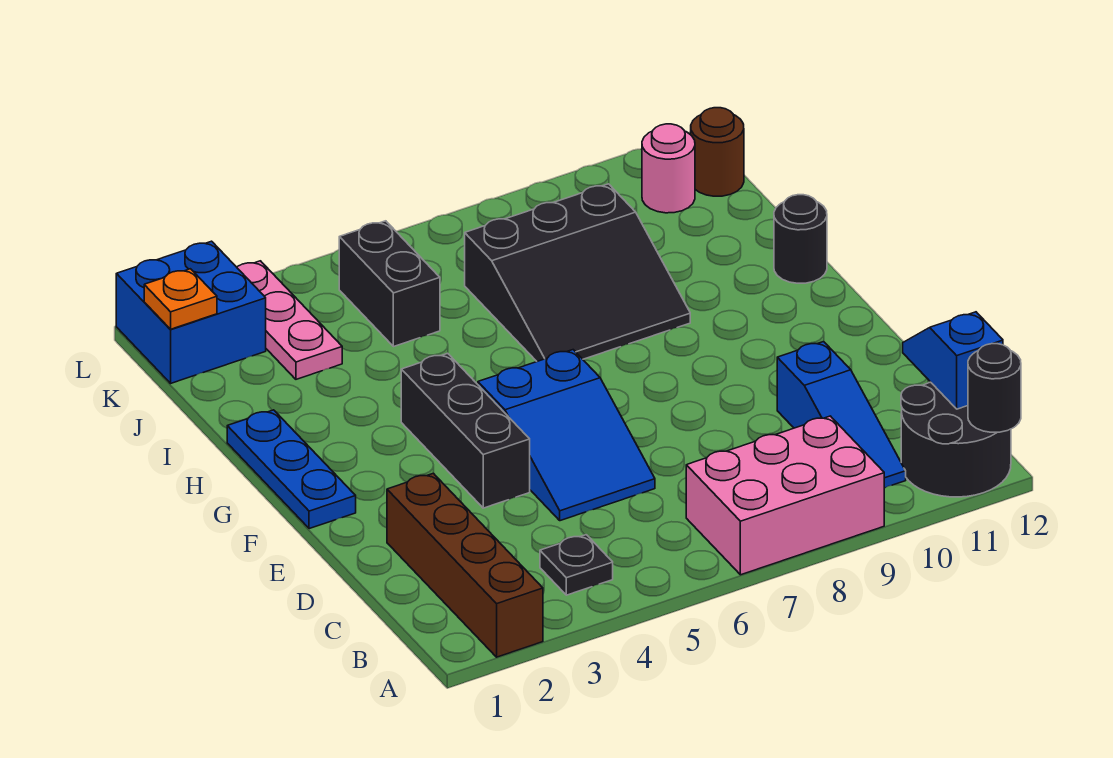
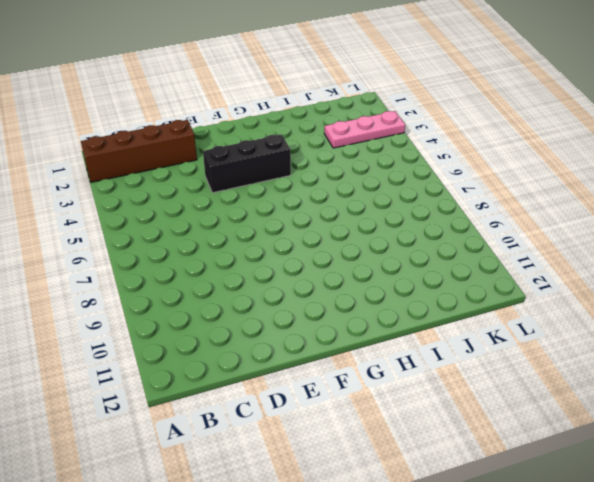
none -> pink brick A7:B9 level 1
none -> black round brick A11:B12 level 1
none -> black plate B4 level 1

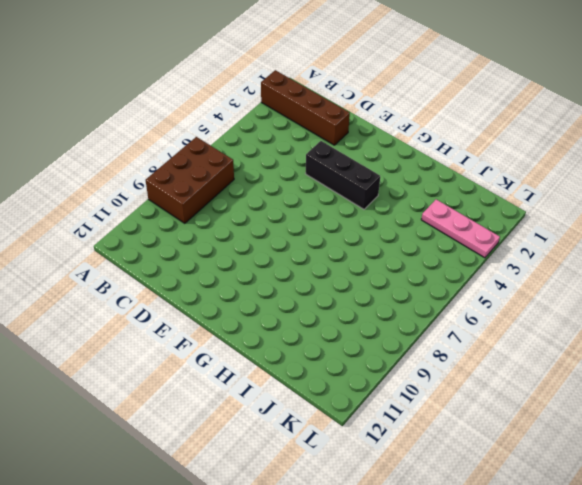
brown brick A7:B9 level 1 -> pink brick A7:B9 level 1
none -> black round brick A11:B12 level 1
none -> black plate B4 level 1
none -> blue slope B10:D10 level 1 top D

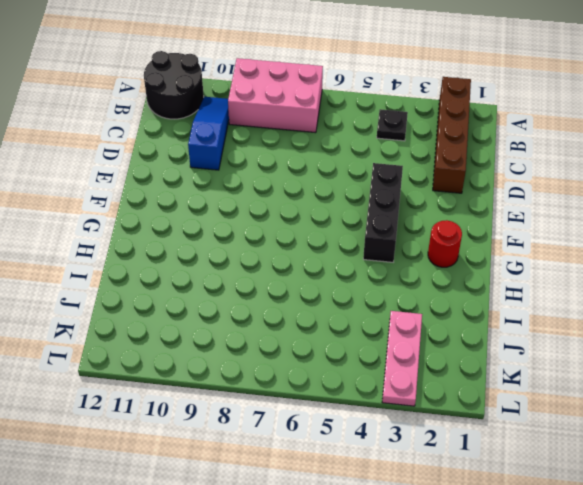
red round brick G2 level 1 -> none
none -> blue slope D5:F6 level 1 top F
none -> blue plate F1:H1 level 1
none -> black slope H7:J9 level 1 top J

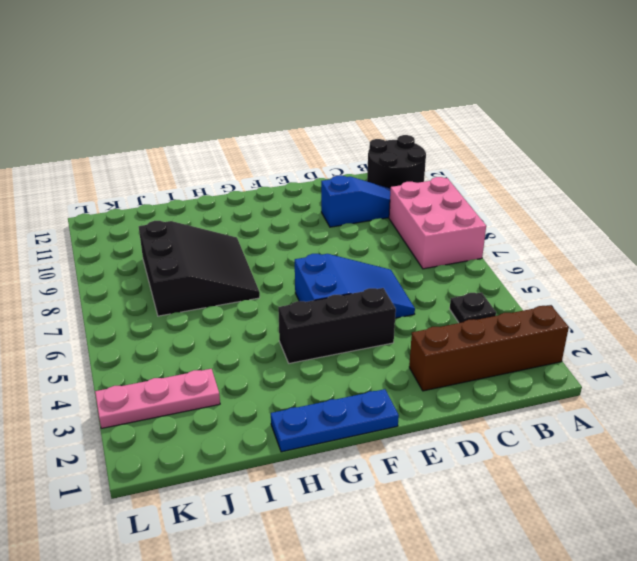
none -> black round brick H12 level 1
none -> black brick J5:K5 level 1
none -> blue brick K1:L2 level 1

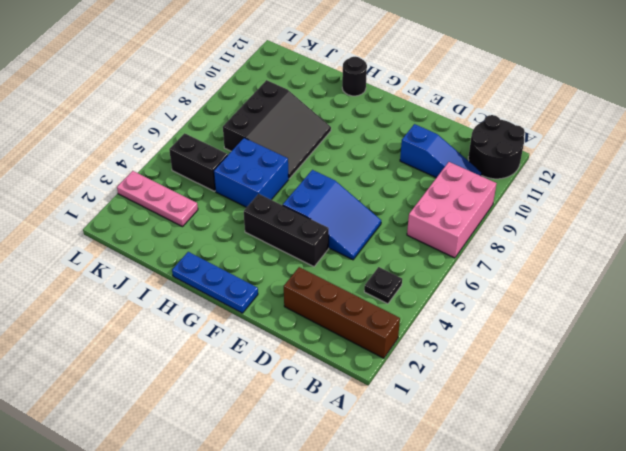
blue brick H5:I6 level 1 -> blue brick K1:L2 level 1
none -> pink round brick K11 level 1
none -> brown round brick K12 level 1
none -> black round brick A12 level 2

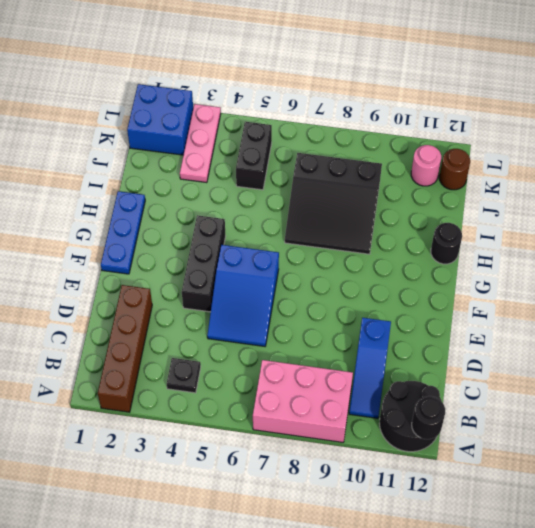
none -> blue slope B12:C12 level 2 top B
none -> orange plate K1 level 2

